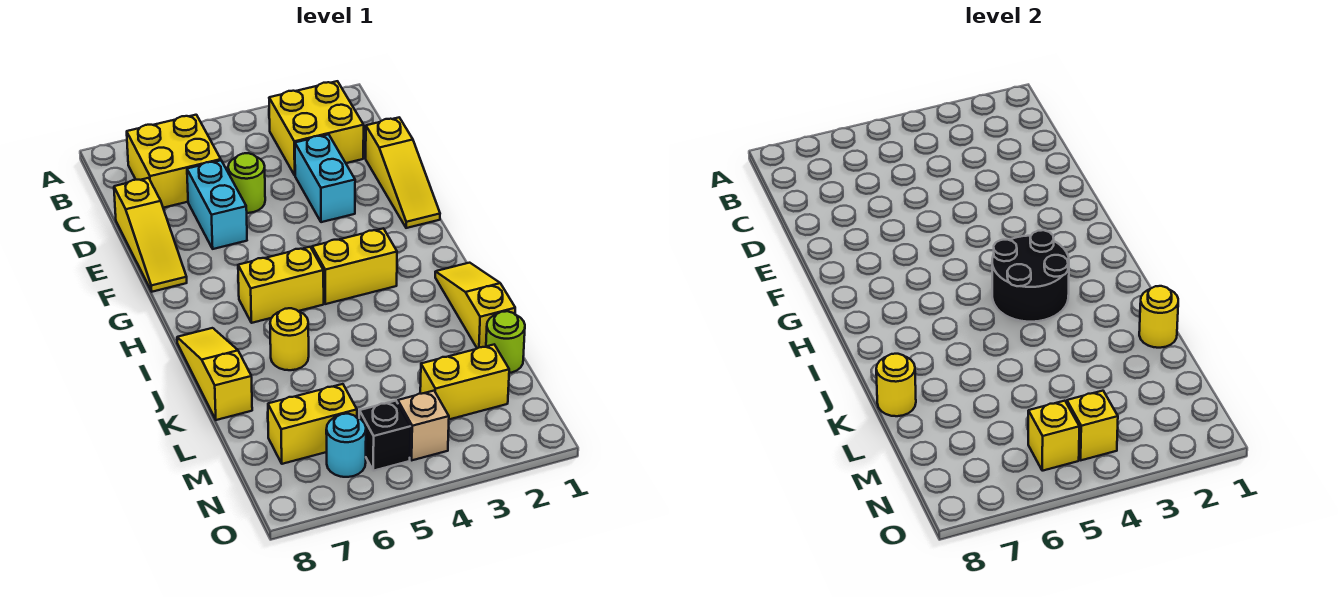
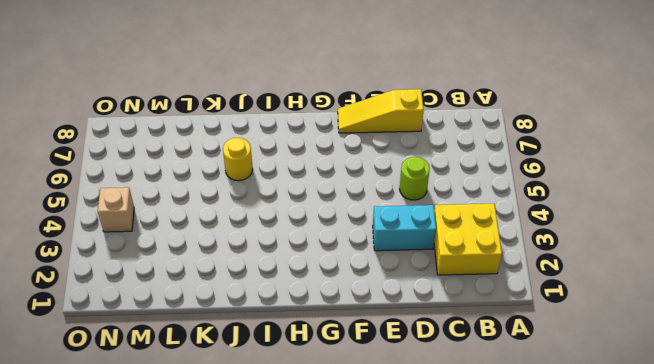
none -> yellow brick B6:C7 level 1
none -> yellow slope D1:F1 level 1 top D
none -> cyan brick D6:E6 level 1

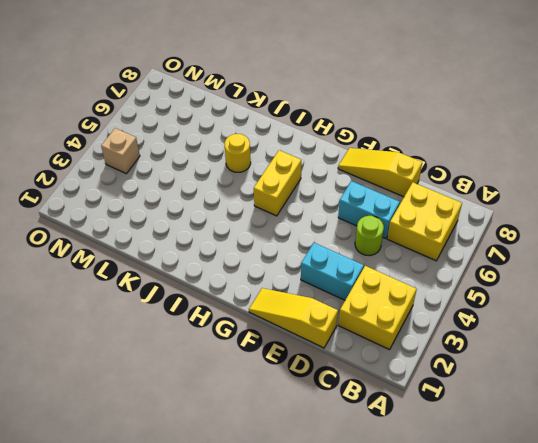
none -> yellow brick H3:H4 level 1
none -> yellow slope I1:K1 level 1 top K
none -> yellow slope I8:K8 level 1 top K

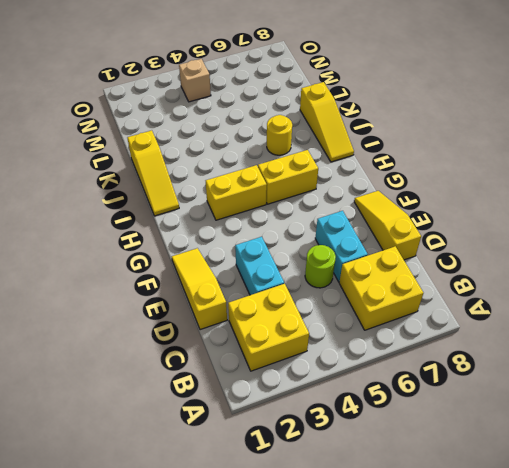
none -> lime round brick L1 level 1
none -> yellow brick M2:M3 level 1
none -> yellow brick M6:M7 level 1

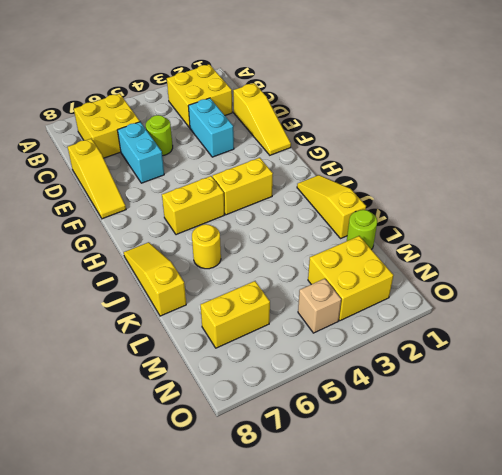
yellow brick M2:N3 level 1 -> yellow brick M2:M3 level 1
none -> black brick N5 level 1
none -> cyan round brick N6 level 1
none -> black round brick H3:I4 level 2

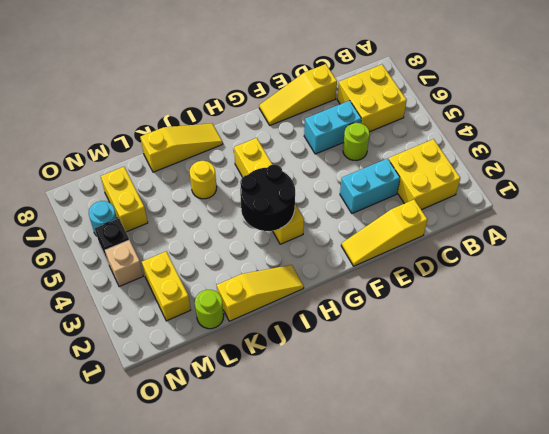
none -> yellow round brick K1 level 2
none -> yellow round brick K8 level 2
none -> yellow brick N4 level 2

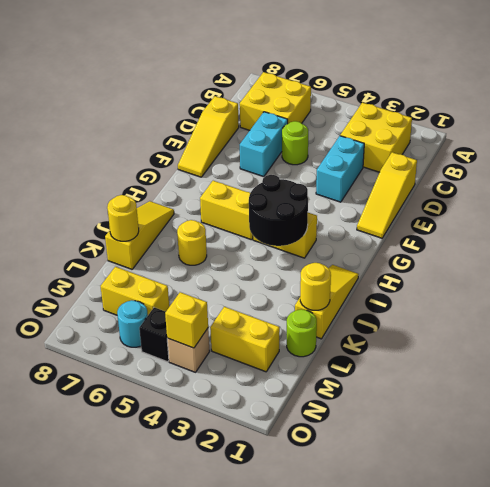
none -> yellow brick N5 level 2

